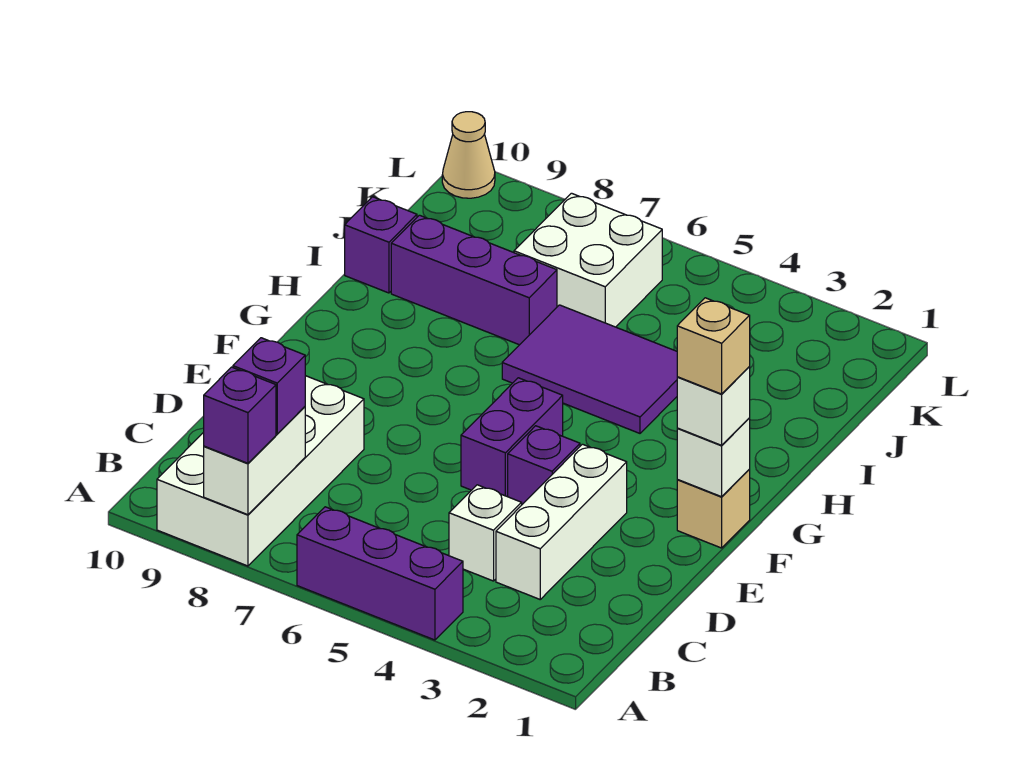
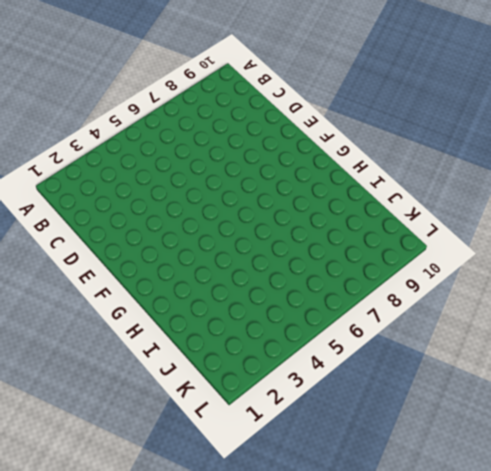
none -> purple brick A4:A6 level 1
none -> white brick A8:D9 level 1
none -> white brick C3:E3 level 1

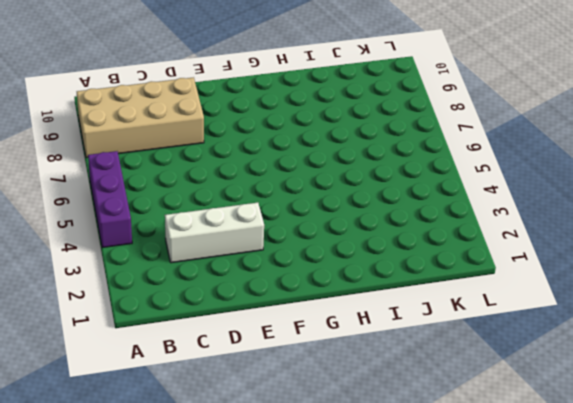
tan brick A8:D9 level 1 -> white brick A8:D9 level 1
none -> white brick C4 level 1
none -> purple brick E4 level 1
none -> purple brick E5:F5 level 1

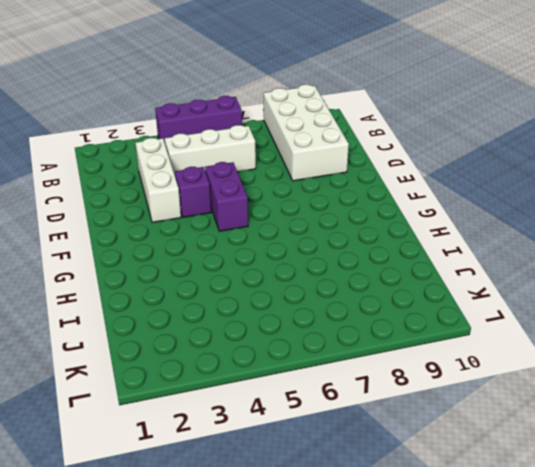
white brick C4:C6 level 1 -> white brick C4 level 1
none -> tan brick F1 level 1
none -> purple tile H4:I6 level 1
none -> purple brick I7:I9 level 1

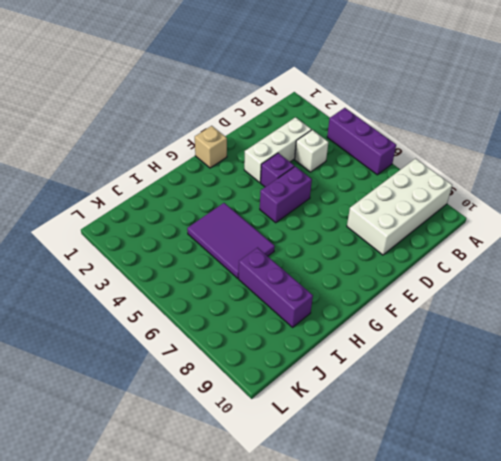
none -> purple brick I10 level 1
none -> white brick J6:K7 level 1
none -> tan cone L10 level 1

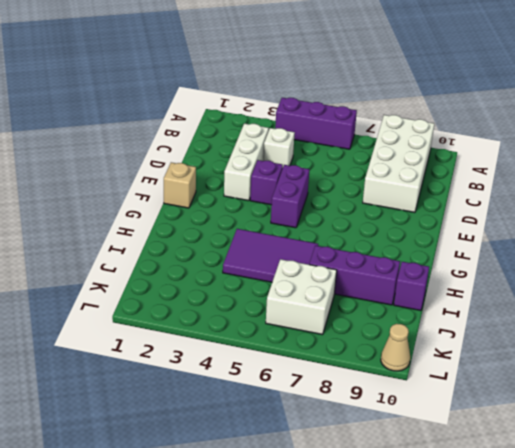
none -> white brick A8:B8 level 2
none -> white brick F1 level 2
none -> purple brick A8 level 3

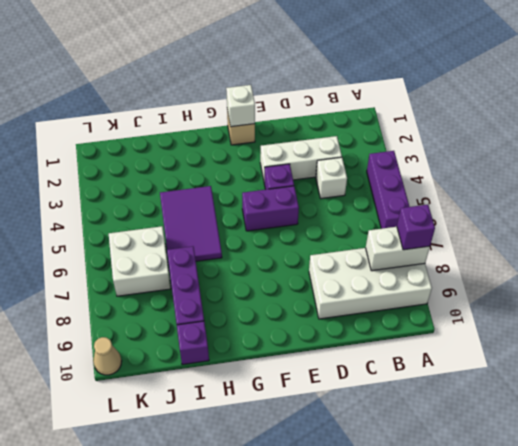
none -> purple brick B8 level 3
none -> white brick F1 level 3
none -> tan brick F1 level 4

